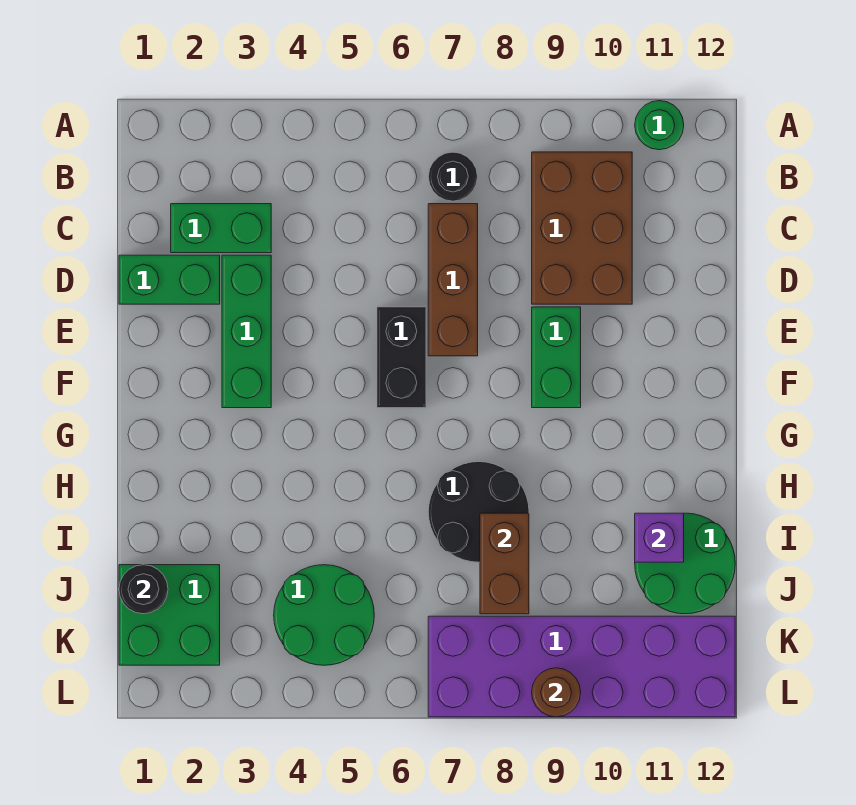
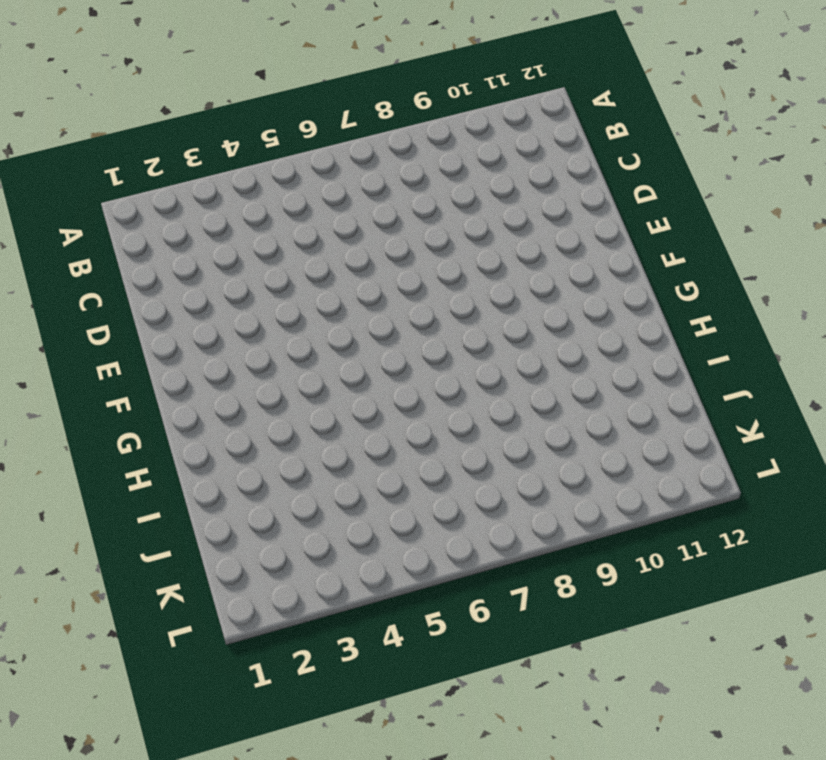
none -> green round brick A11 level 1
none -> black round brick B7 level 1
none -> brown brick B9:D10 level 1

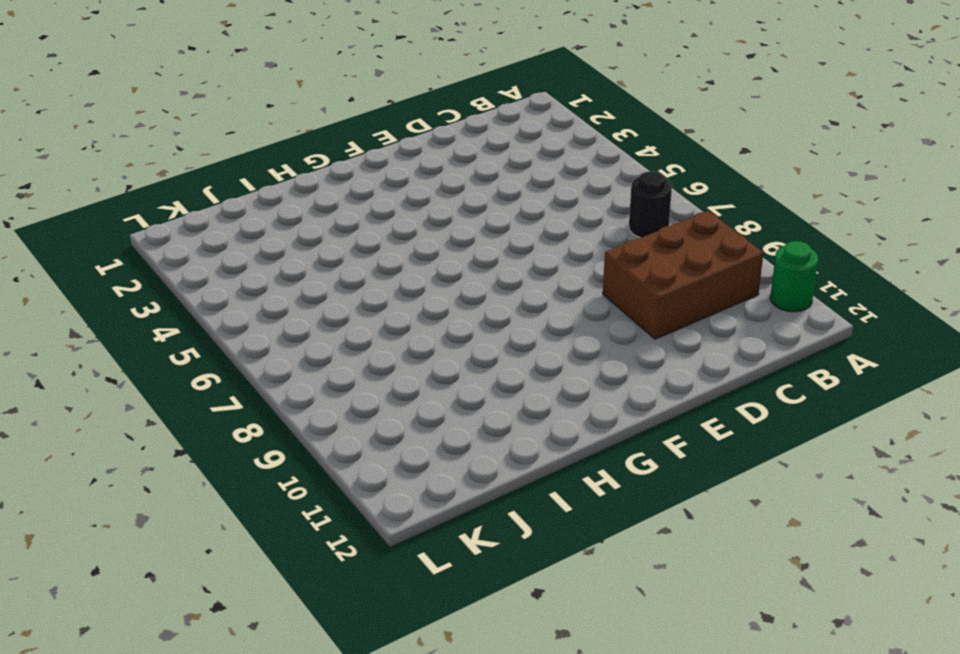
none -> green brick C2:C3 level 1
none -> brown brick C7:E7 level 1
none -> green brick D1:D2 level 1

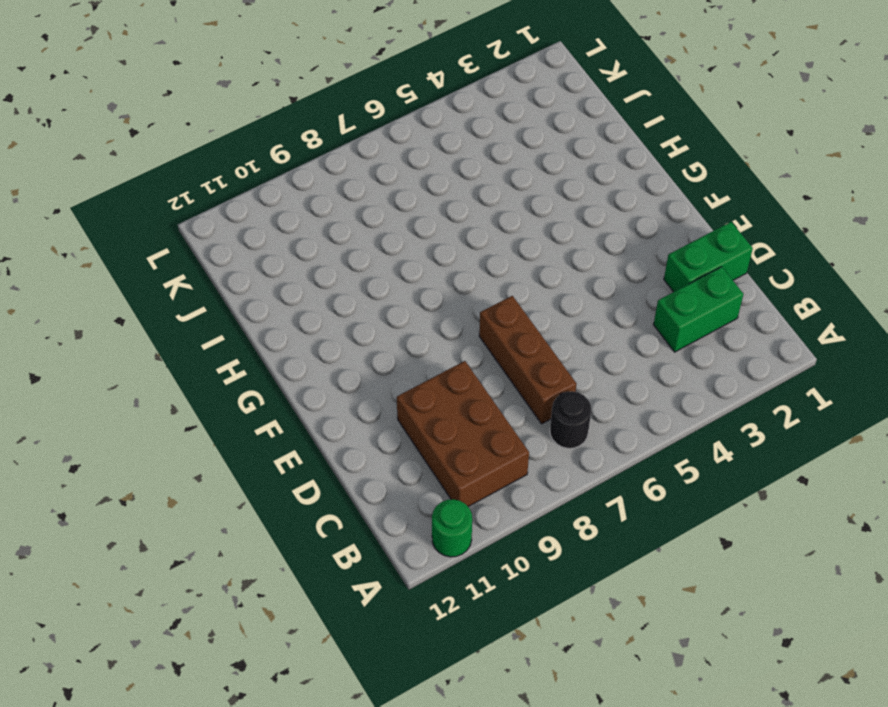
none -> green brick D3:F3 level 1
none -> black brick E6:F6 level 1
none -> green brick E9:F9 level 1

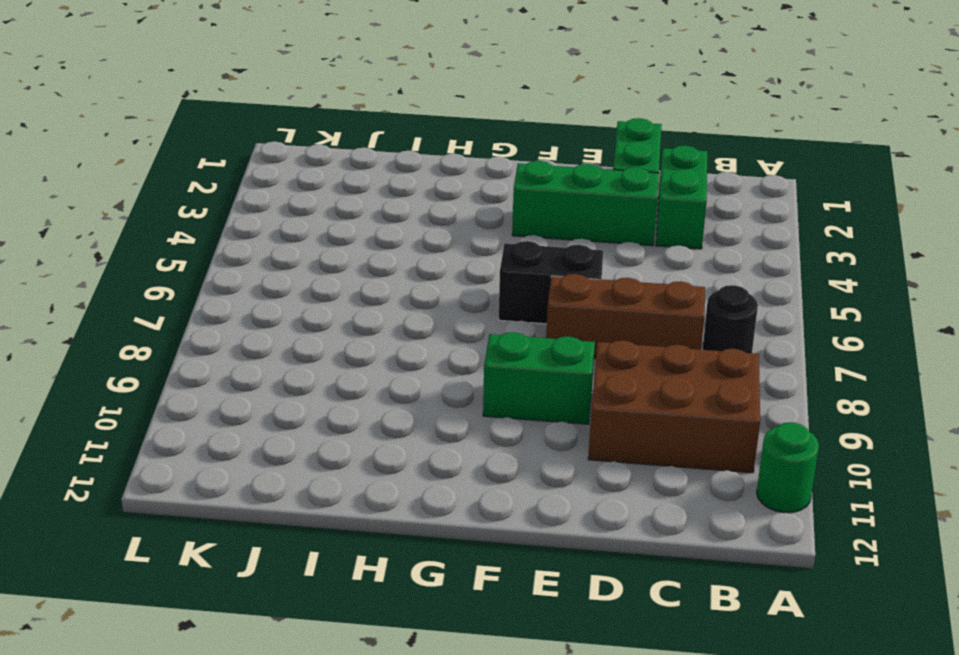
none -> black round brick H7:I8 level 1
none -> green round brick I11:J12 level 1
none -> green brick J1:K2 level 1

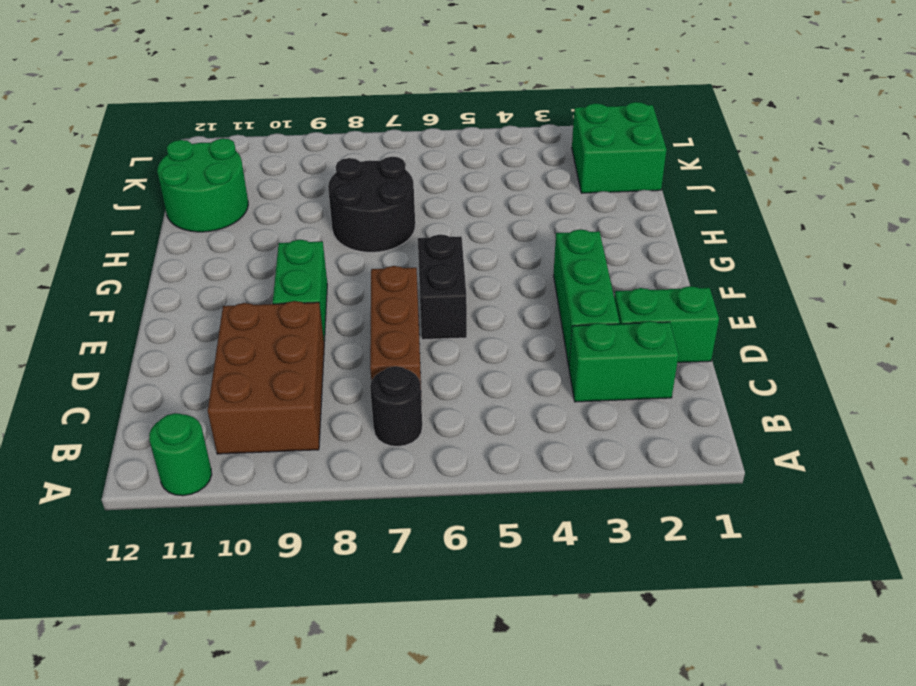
none -> green round brick J4:K5 level 1
none -> purple brick K7:L12 level 1
none -> brown brick I8:J8 level 2

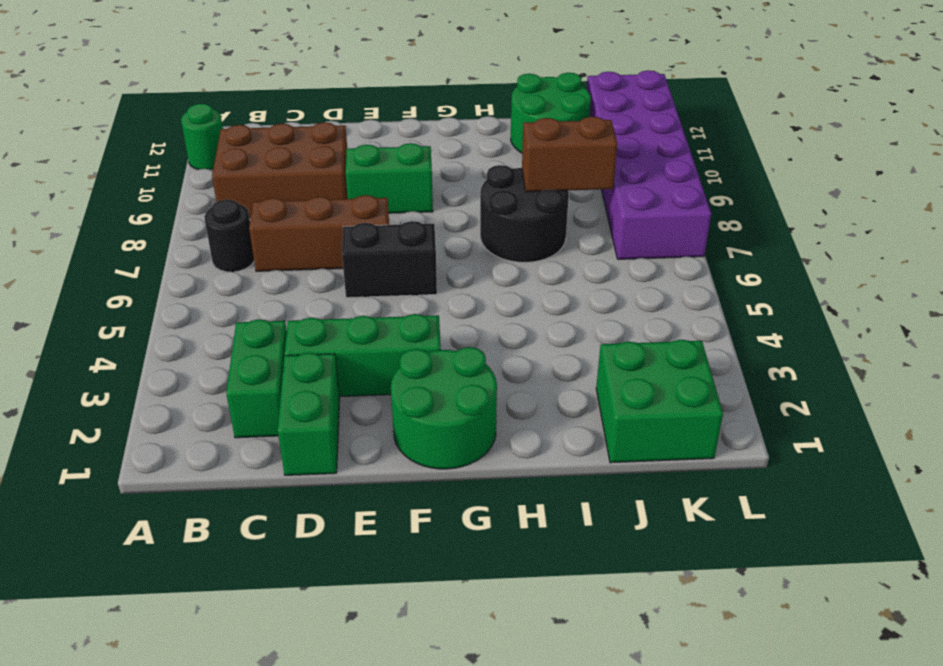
green round brick F1:G2 level 1 -> green round brick J4:K5 level 1
none -> purple brick I11 level 2
none -> black round brick J1 level 2
none -> brown round brick L9 level 2

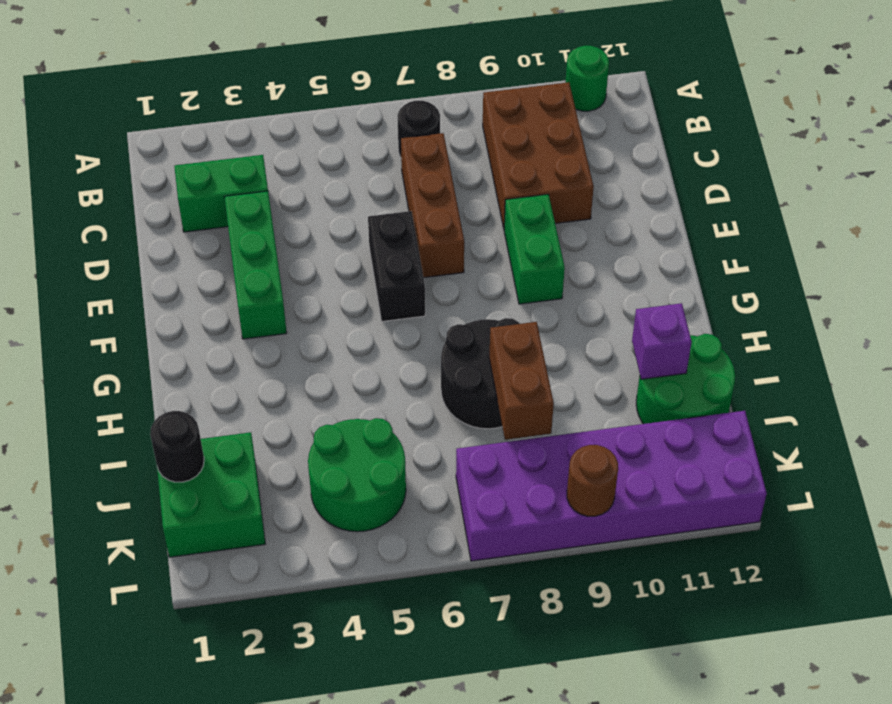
none -> green brick D1:D2 level 1

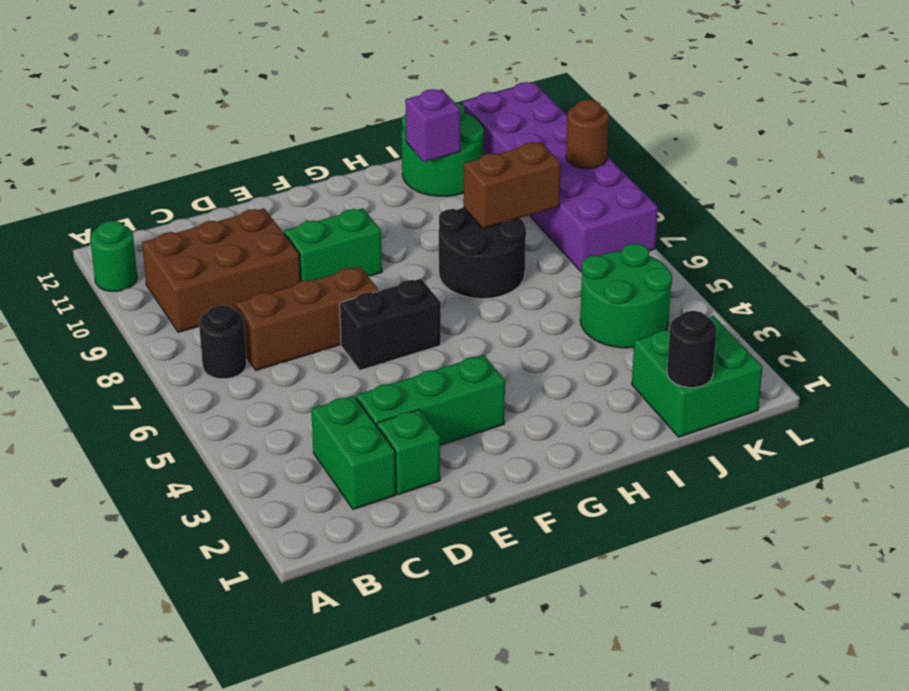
green brick D2 level 1 -> green brick D1:D2 level 1

